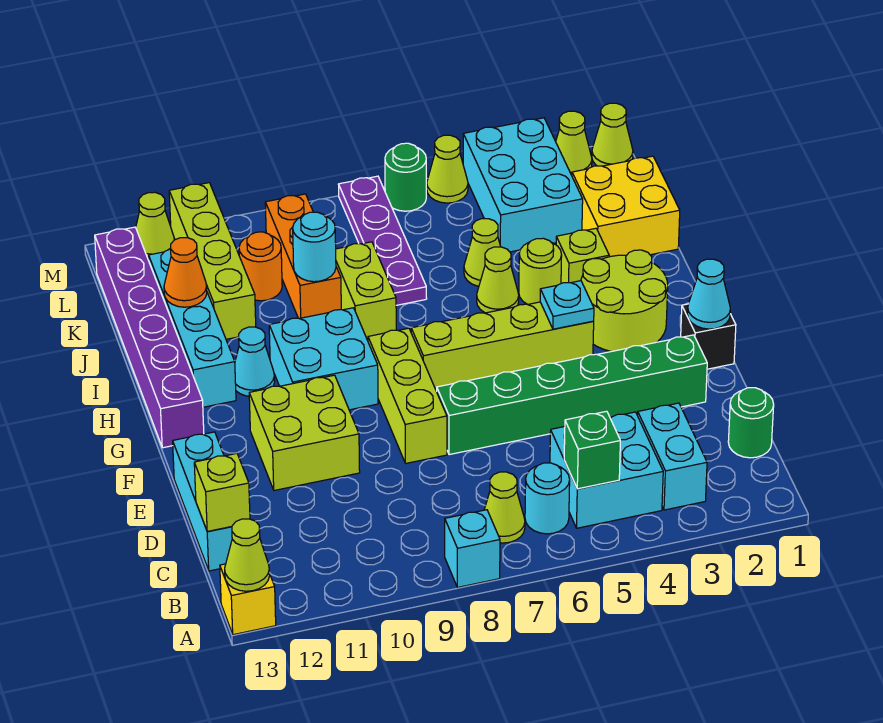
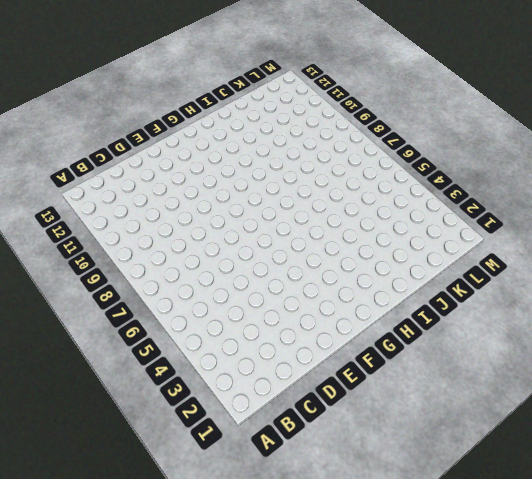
none -> cyan brick A8 level 1
none -> yellow brick A13 level 1
none -> cyan brick B3:C3 level 1
none -> cyan brick B4:C5 level 1

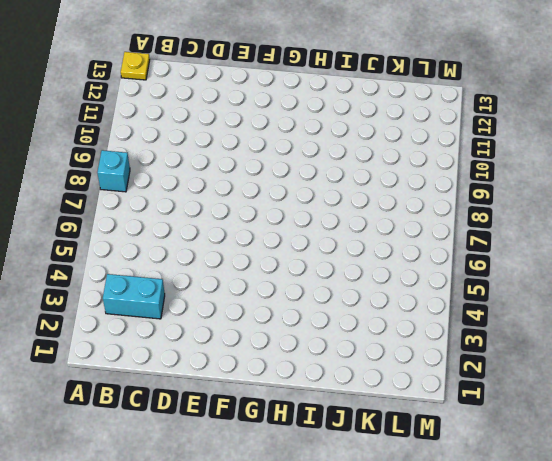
yellow plate A13 level 1 -> yellow brick A13 level 1
none -> cyan brick B4:C5 level 1
none -> cyan round brick B6 level 1
none -> lime cone B7 level 1
none -> green round brick C1 level 1

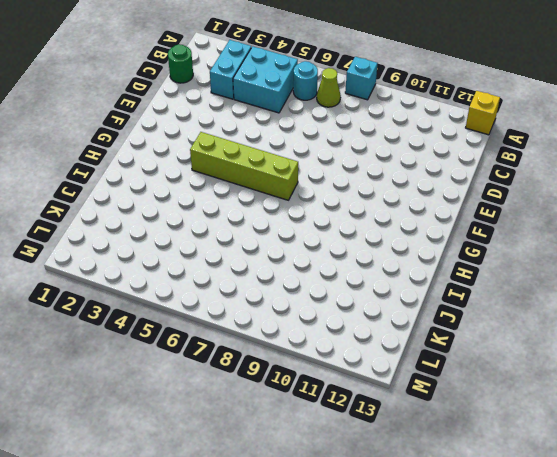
none -> cyan brick C13:E13 level 1
none -> green brick E2:E7 level 1
none -> lime brick E8:G8 level 1
none -> lime brick E10:F11 level 1

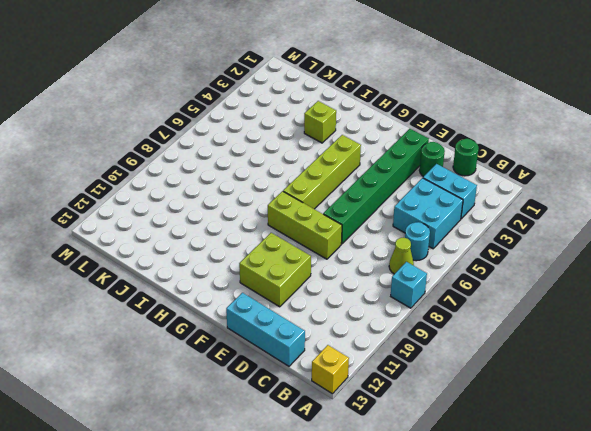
green round brick D2 level 1 -> green round brick M6 level 1
none -> black brick F1 level 1
none -> lime round brick G2:H3 level 1
none -> cyan brick G9:H10 level 1
none -> purple brick G13:L13 level 1

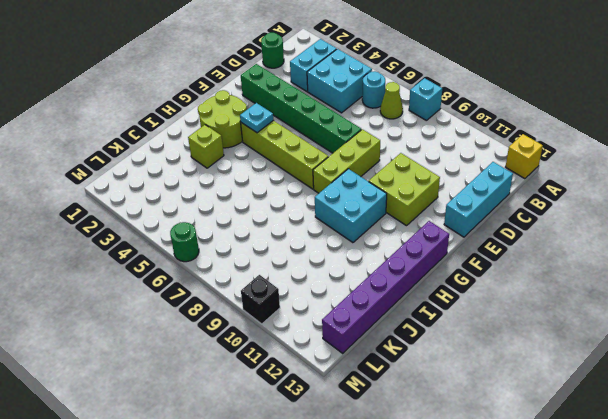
black brick M10 level 1 -> black brick F1 level 1
none -> cyan cone H11 level 1
none -> cyan brick H12:K12 level 1
none -> lime round brick I4 level 1
none -> lime cone I5 level 1

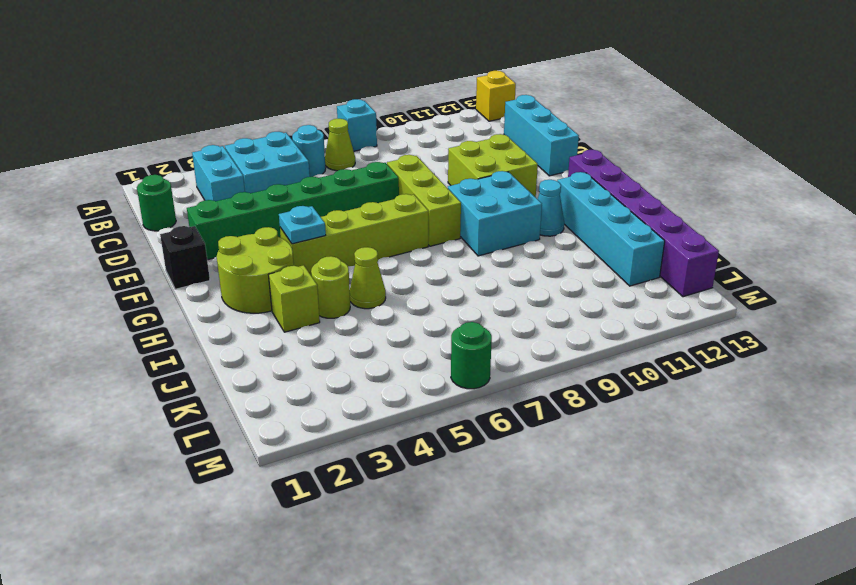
none -> lime brick I8:J8 level 1
none -> yellow brick J1:K2 level 1
none -> lime cone J5 level 1
none -> purple plate J7:M7 level 1

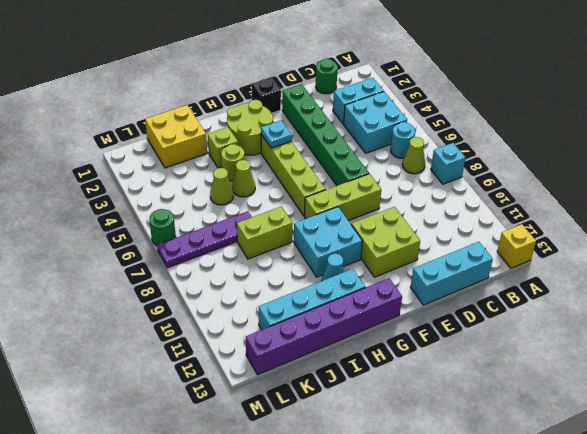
none -> orange brick J9:L9 level 1
none -> lime brick J11:M11 level 1
none -> cyan brick K3:M4 level 1
none -> orange round brick K10 level 1

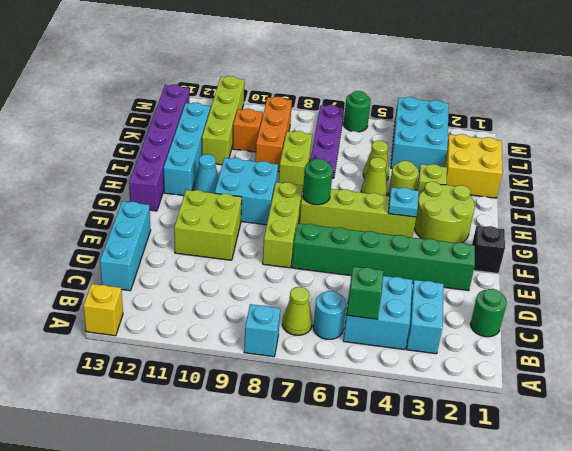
green round brick G7 level 2 -> none
orange brick K10 level 1 -> orange round brick K10 level 1
none -> lime cone M1 level 1
none -> lime cone M2 level 1
none -> lime cone M5 level 1
none -> lime cone M12 level 1

